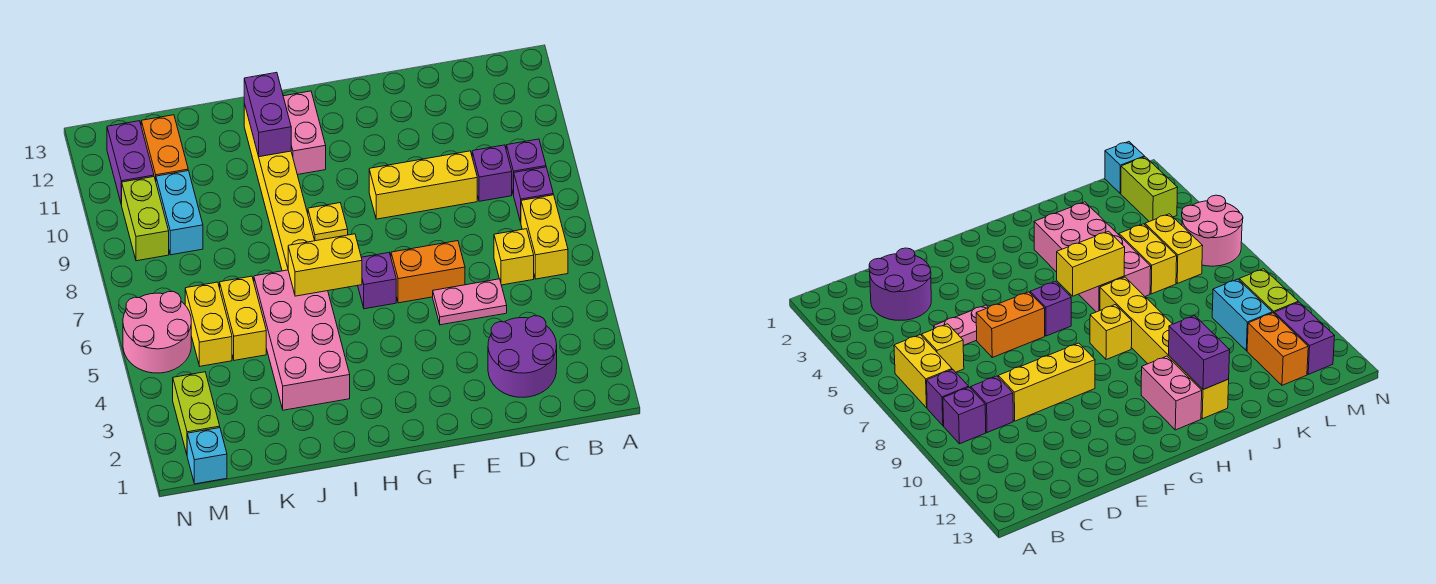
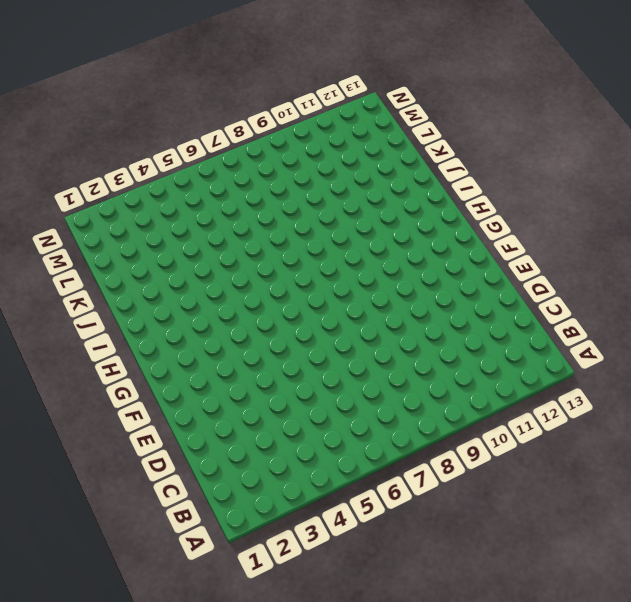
none -> yellow brick B6:B7 level 1
none -> purple brick B8 level 1
none -> purple brick B9 level 1

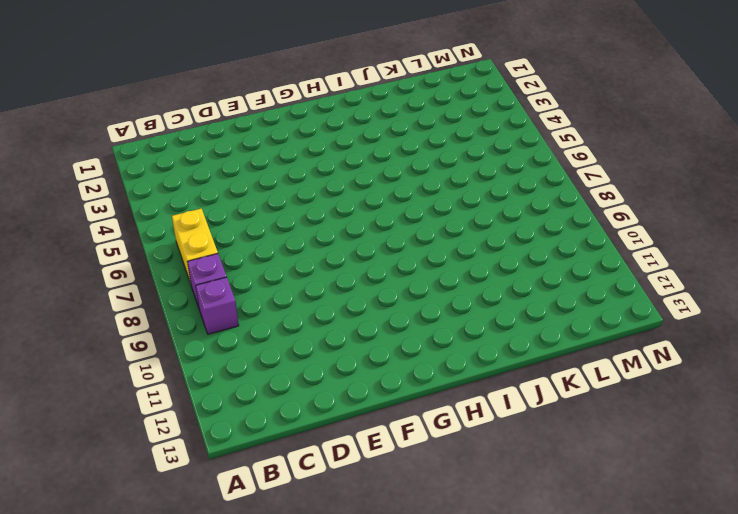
none -> purple round brick C2:D3 level 1
none -> yellow brick C6 level 1
none -> purple brick C9 level 1

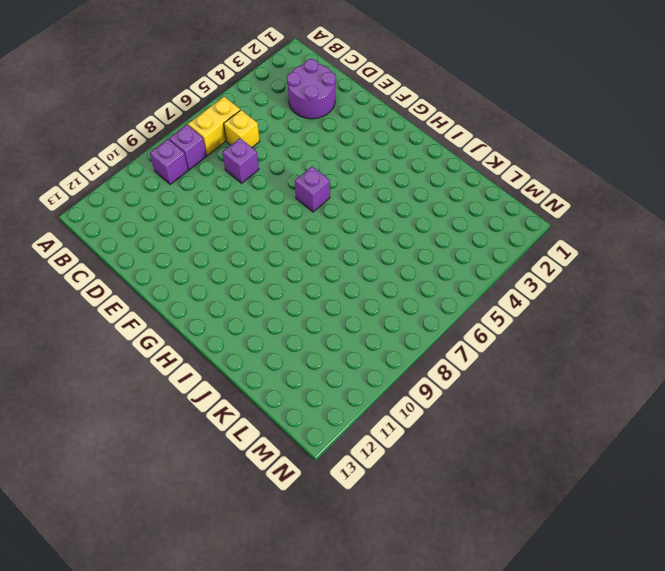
purple brick D7 level 1 -> purple brick C9 level 1
none -> pink plate D5:E5 level 1
none -> yellow brick D9:F9 level 1
none -> orange brick E6:F6 level 1

